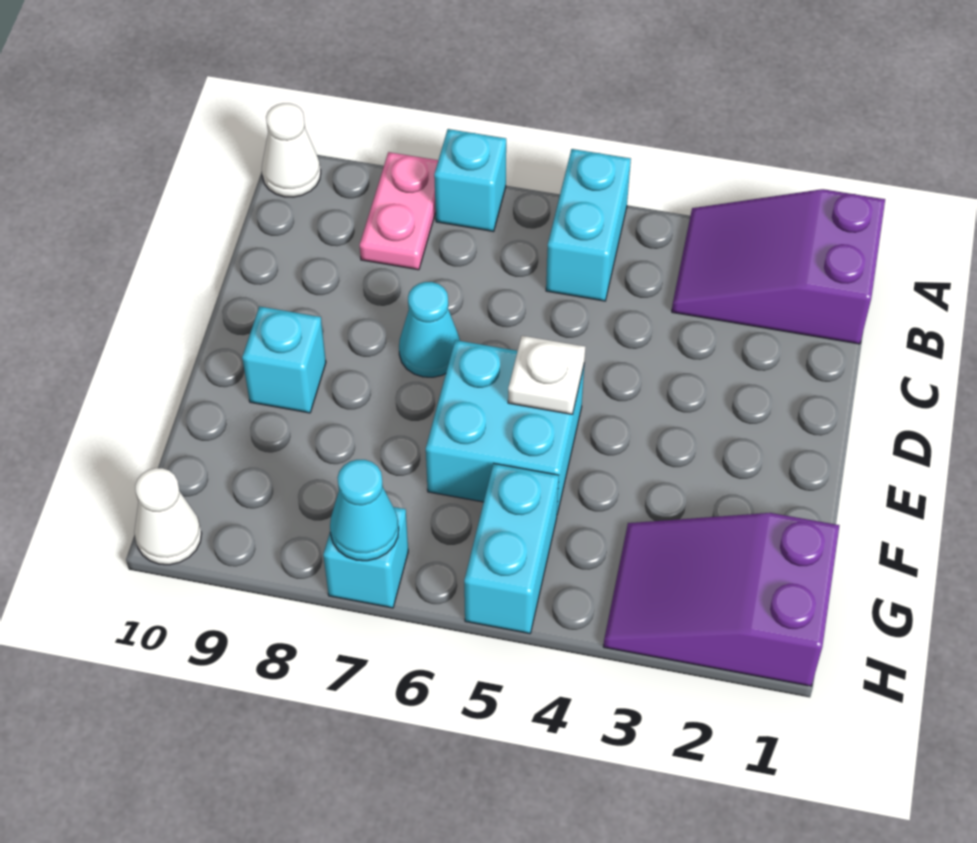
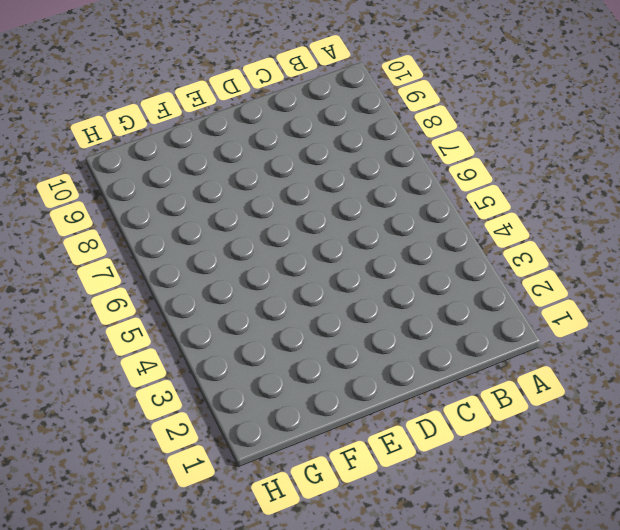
none -> purple slope A1:B3 level 1 top 1
none -> cyan brick A5:B5 level 1
none -> cyan brick A7 level 1

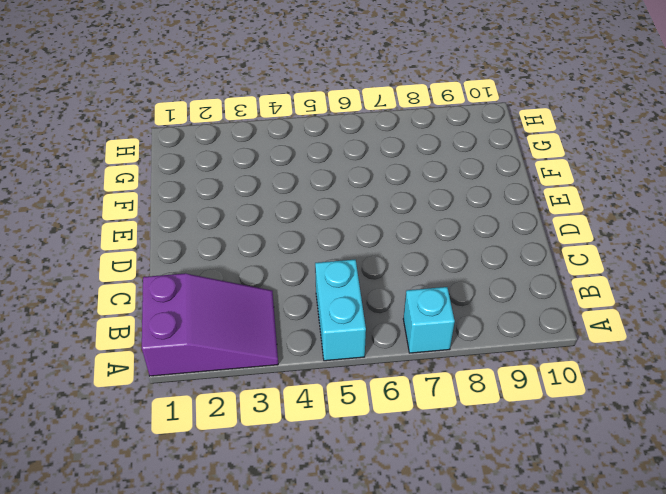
none -> pink plate A8:B8 level 1
none -> white cone A10 level 1
none -> cyan cone D7 level 1

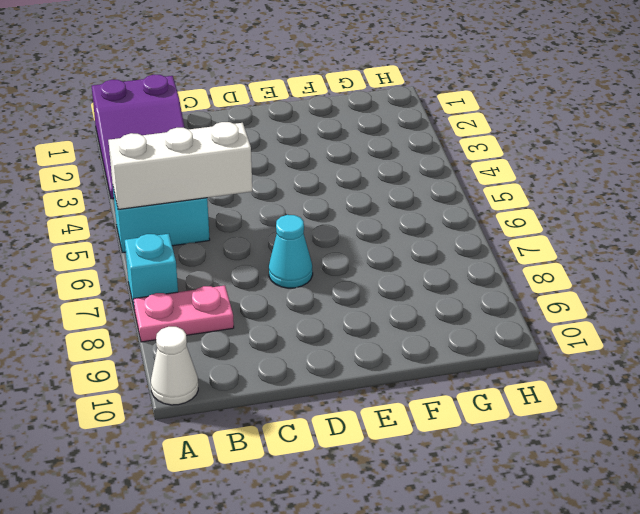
white brick A5:C5 level 2 -> none
none -> cyan brick E5:F6 level 1
none -> cyan brick E9 level 1
none -> purple slope G1:H3 level 1 top 1

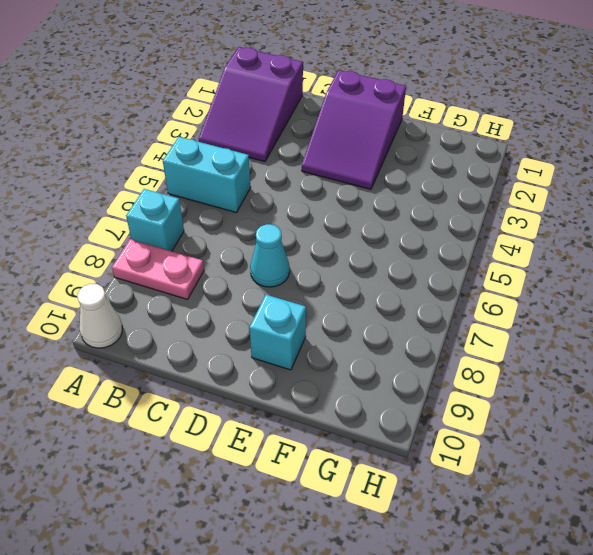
purple slope D1:E3 level 1 top 1 -> purple slope G1:H3 level 1 top 1
none -> cyan brick E5:F6 level 1
none -> cyan brick G5:H5 level 1
none -> cyan brick H7 level 1

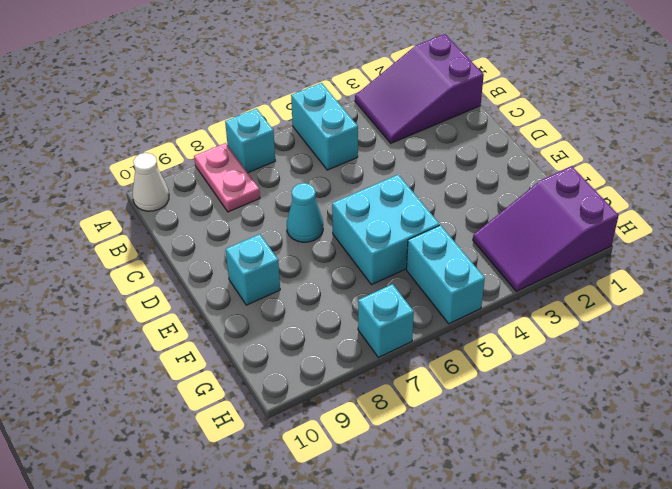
none -> white cone H10 level 1
none -> white plate E5 level 2
none -> cyan cone H7 level 2

